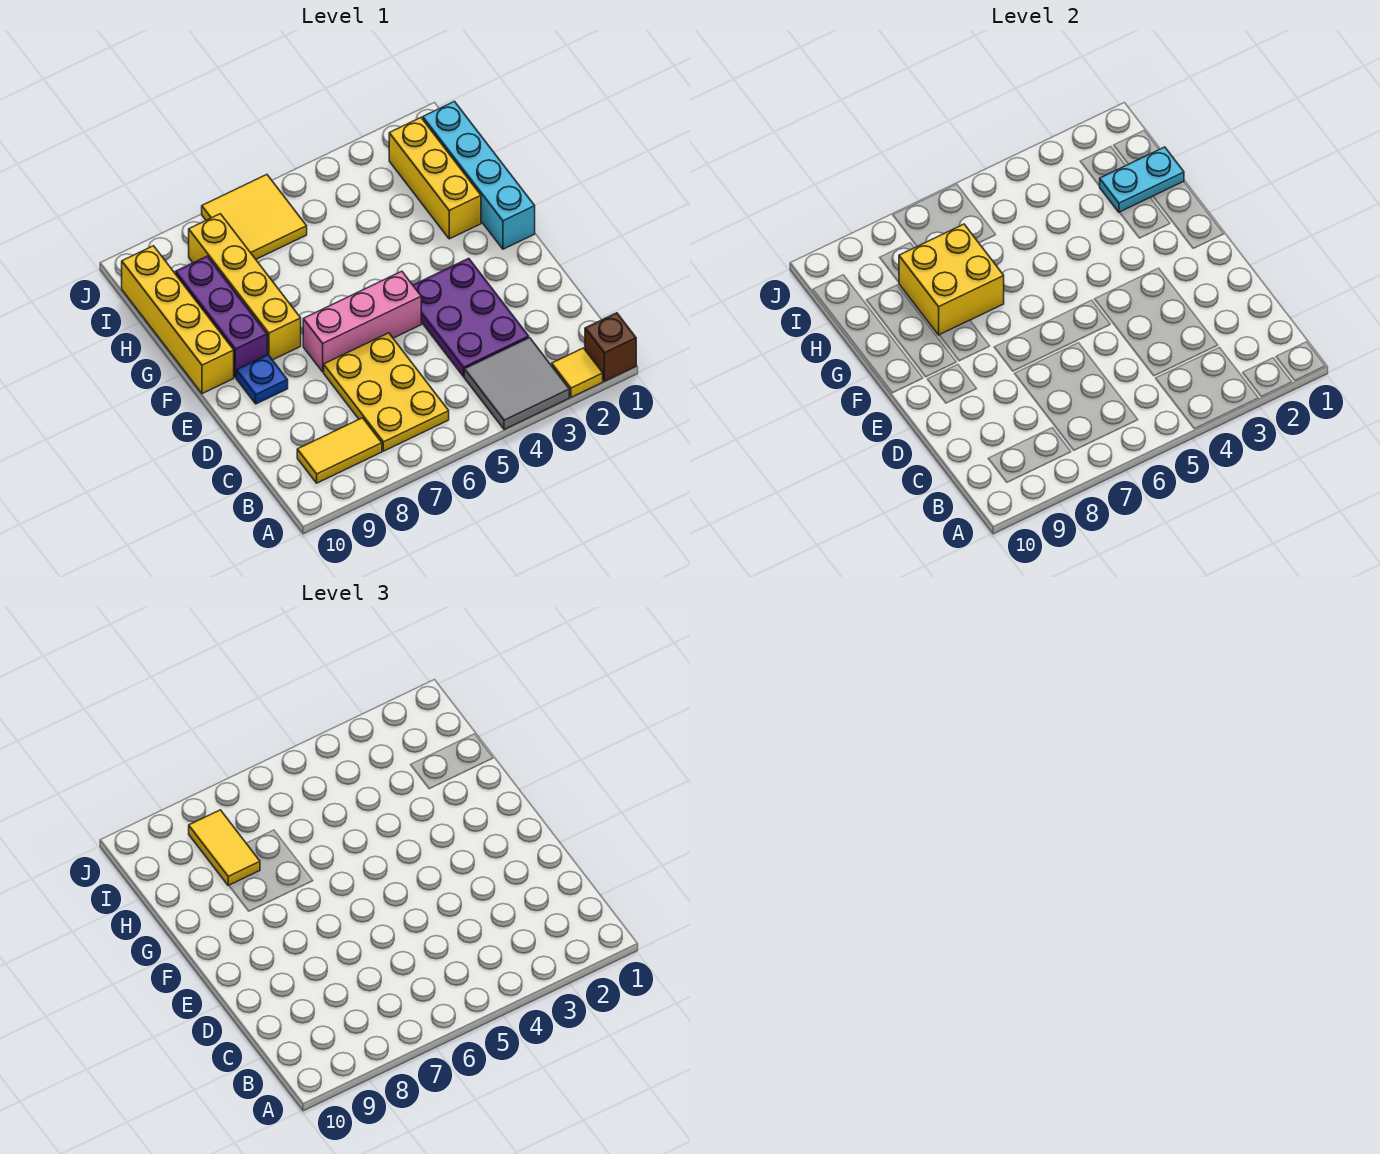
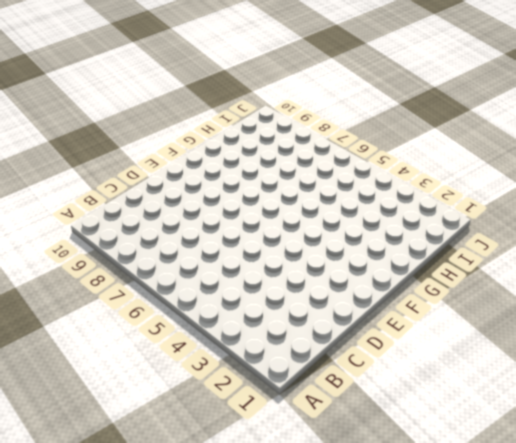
none -> brown brick A1 level 1
none -> yellow tile A2 level 1
none -> grey tile A3:B4 level 1

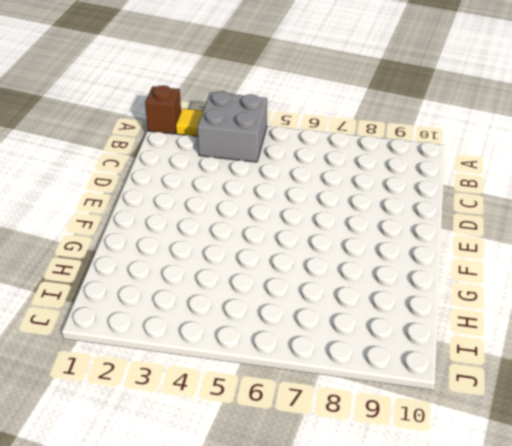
grey brick A3:B4 level 1 -> grey tile A3:B4 level 1
none -> yellow plate B6:D7 level 1
none -> yellow tile B8:B9 level 1
none -> purple plate C3:E4 level 1

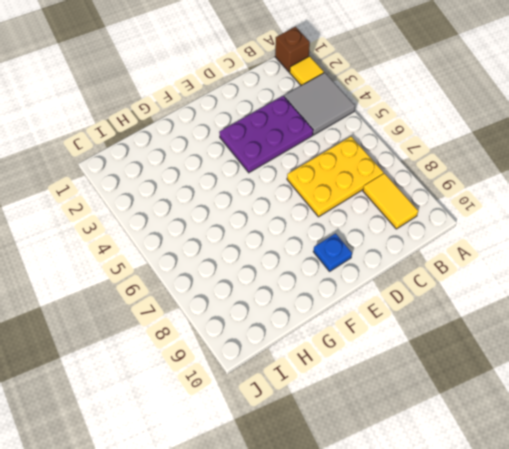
none -> pink brick E5:E7 level 1
none -> cyan brick F1:I1 level 1
none -> yellow brick F8:I8 level 1

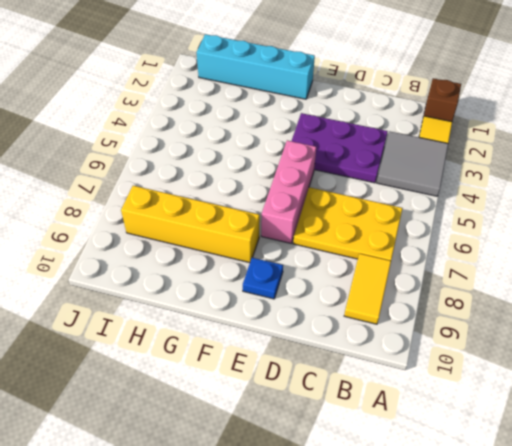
none -> purple brick F9:H9 level 1
none -> yellow brick F10:I10 level 1
none -> yellow brick G2:I2 level 1

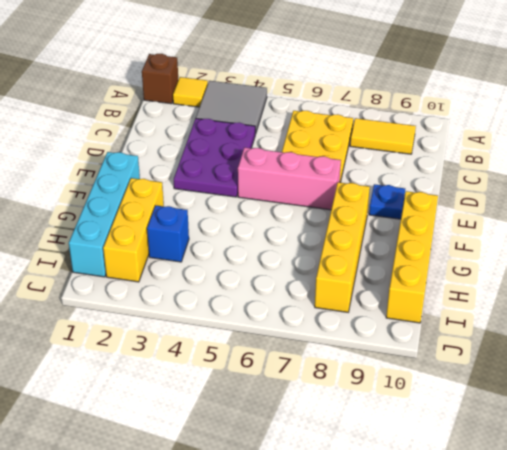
blue brick H3 level 1 -> none
none -> purple brick F9:H9 level 1
none -> yellow tile I6:J7 level 1
none -> yellow brick G7:H8 level 2

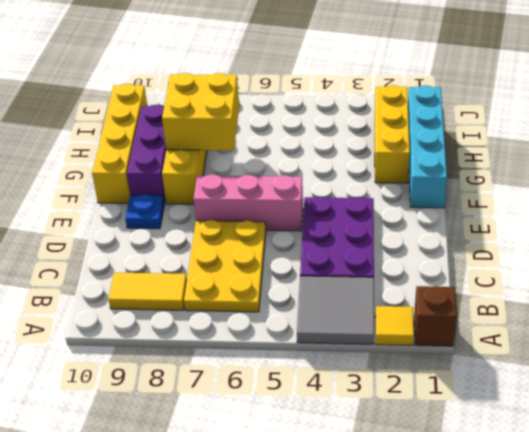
none -> yellow tile I6:J7 level 1
none -> cyan plate H1:H2 level 2
none -> yellow tile H8:I8 level 3

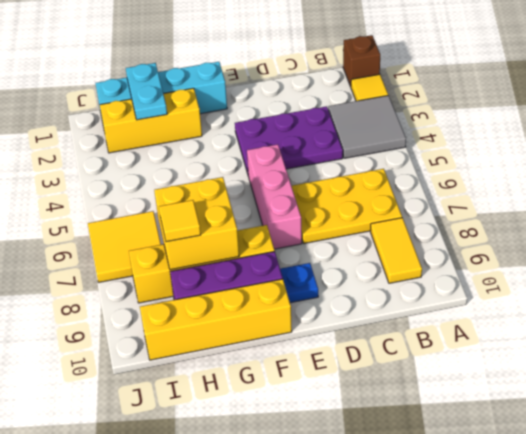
yellow tile H8 level 3 -> yellow tile H8:I8 level 3

